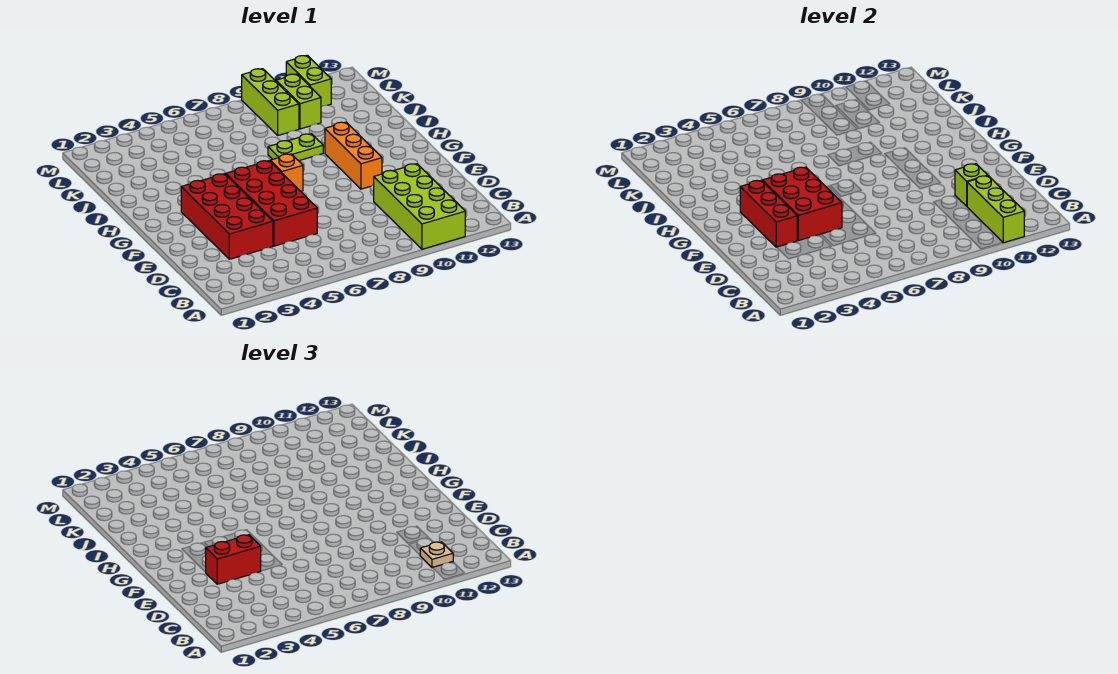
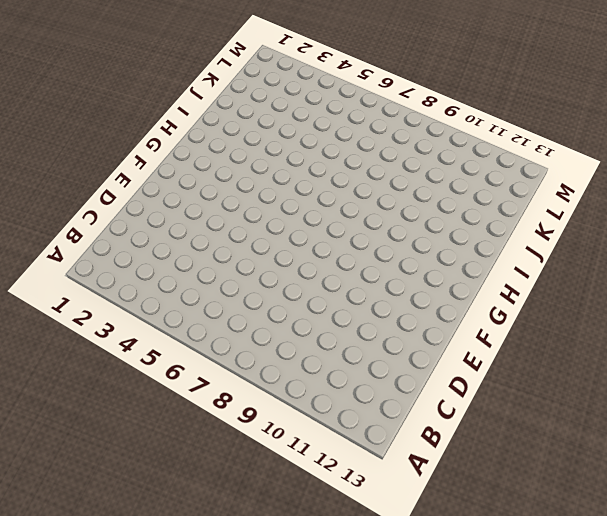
none -> lime brick A10:D11 level 1
none -> red brick D3:G4 level 1
none -> red brick D5:G6 level 1

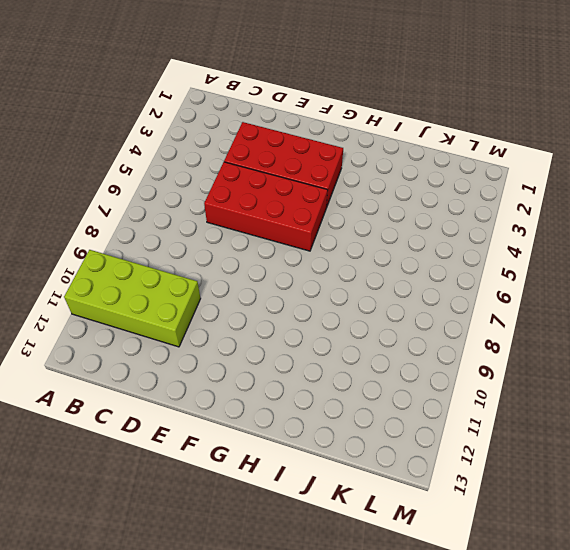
none -> orange brick F10:H10 level 1
none -> orange brick G7 level 1
none -> lime plate I8:I9 level 1

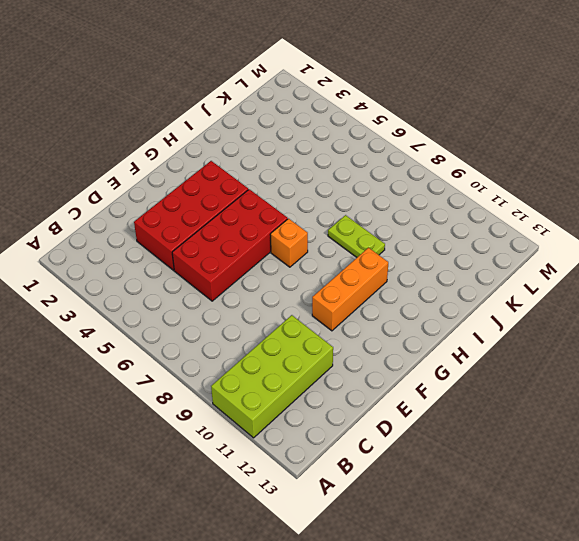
none -> lime brick K9:M9 level 1
none -> lime brick K10:L10 level 1
none -> lime brick L11:M11 level 1

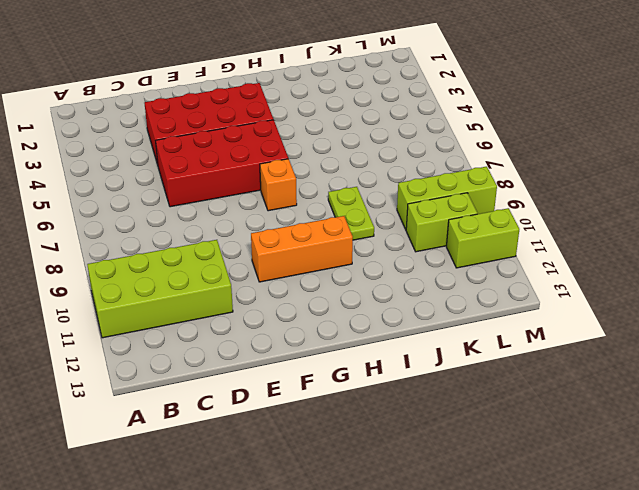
none -> lime brick A11:C11 level 2
none -> lime brick D11 level 2
none -> red brick E3:G3 level 2

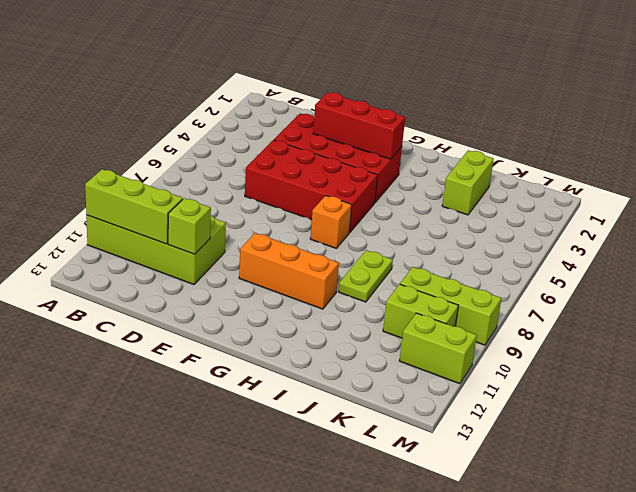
lime brick J2:J3 level 1 -> none
none -> red brick E4:G5 level 2
none -> tan plate B11 level 3
none -> red brick E3:E4 level 3

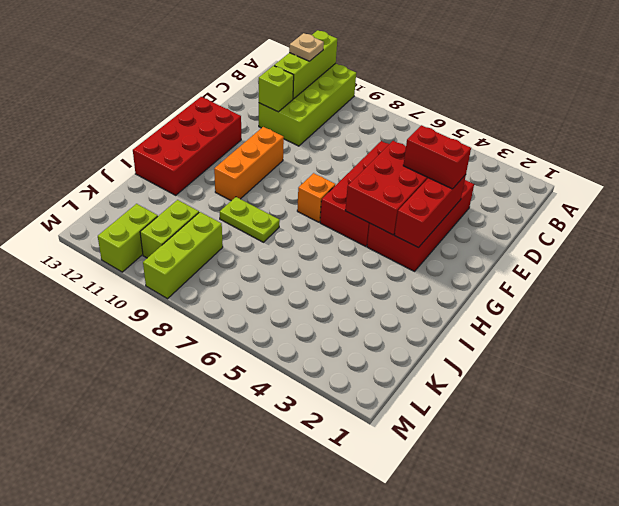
red brick F12:I13 level 1 -> none

